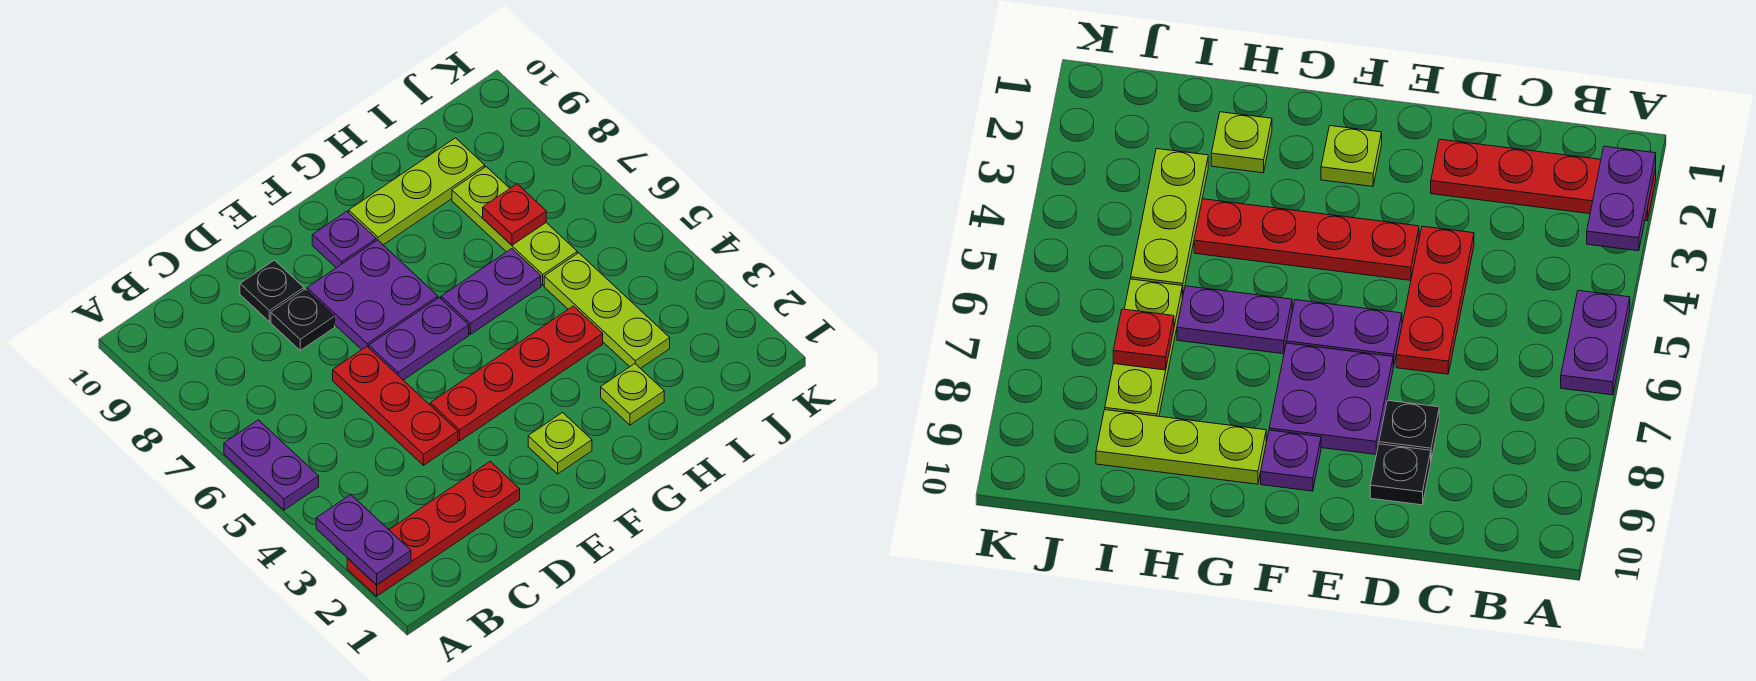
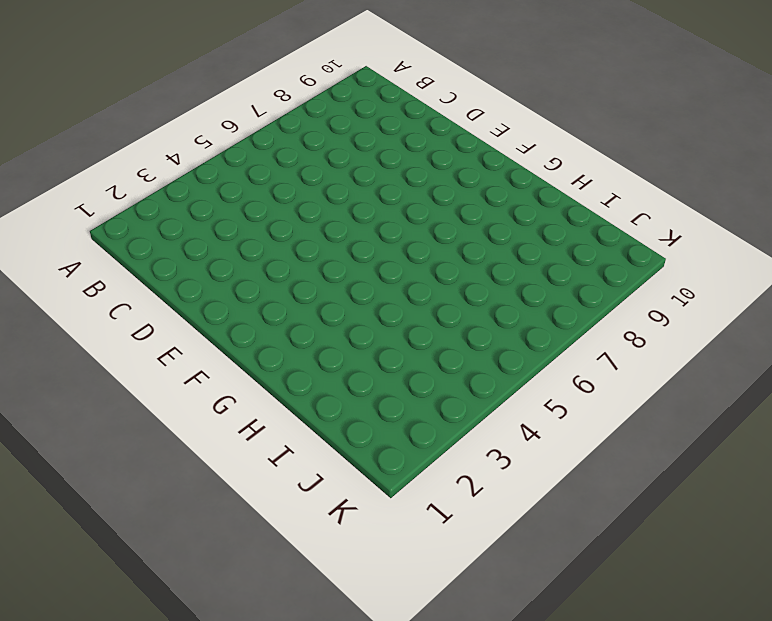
none -> red plate A2:D2 level 1
none -> purple plate A5:A6 level 1
none -> red plate D4:D6 level 1

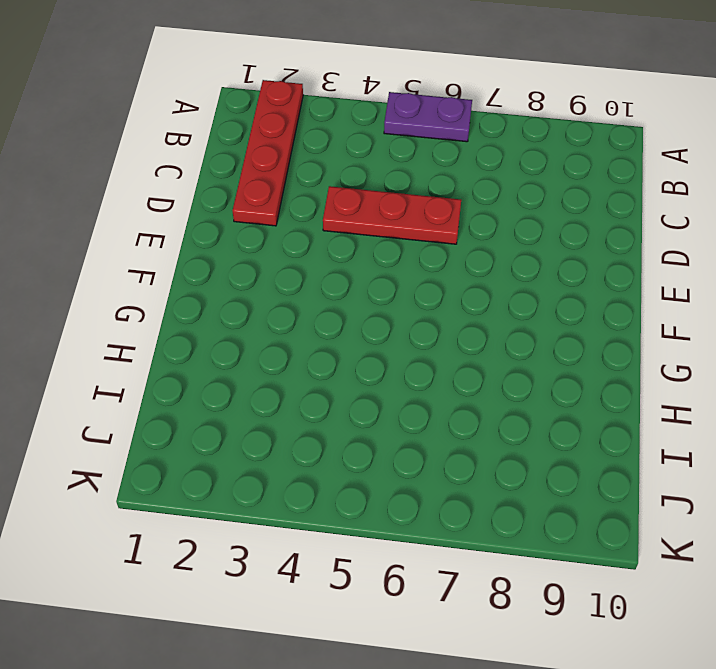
none -> black plate D8 level 1
none -> black plate D9 level 1
none -> red plate E4:H4 level 1

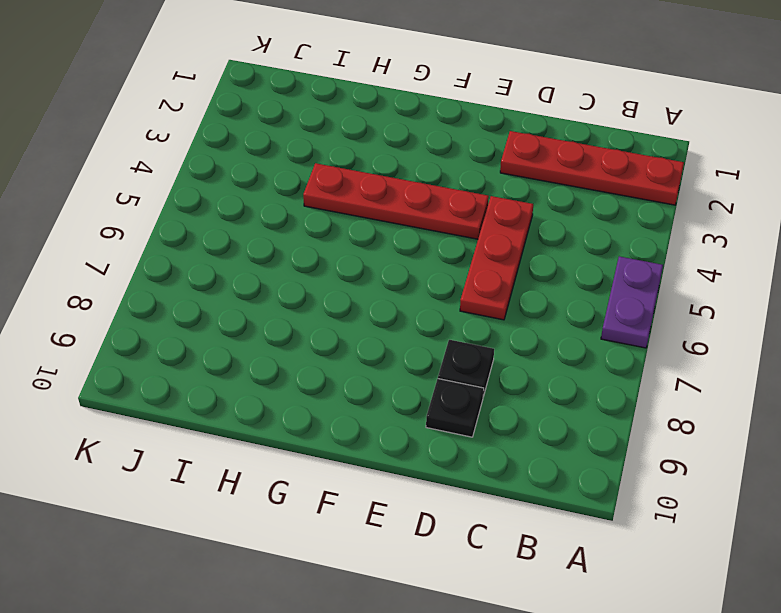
none -> purple plate E6:F6 level 1
none -> purple plate E7:F8 level 1
none -> lime plate F2 level 1

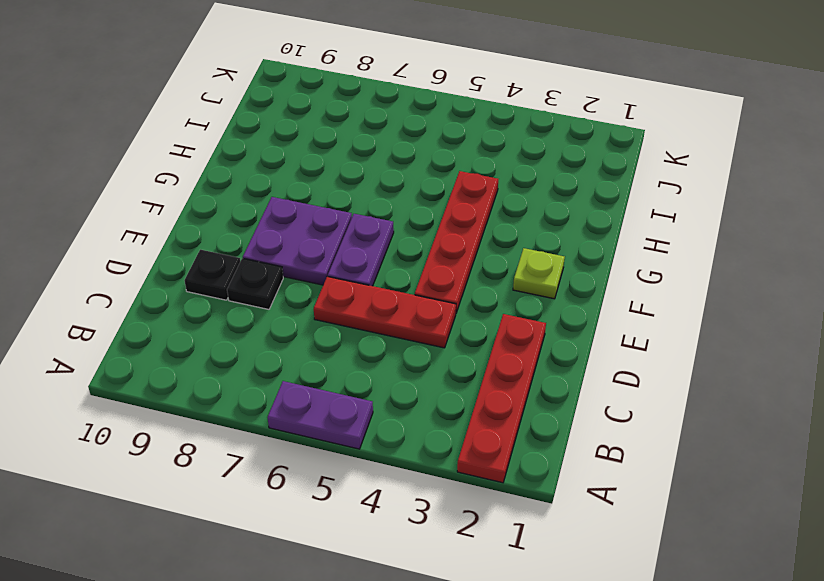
none -> purple plate F9 level 1
none -> purple plate G6:H6 level 1
none -> lime plate G9:I9 level 1

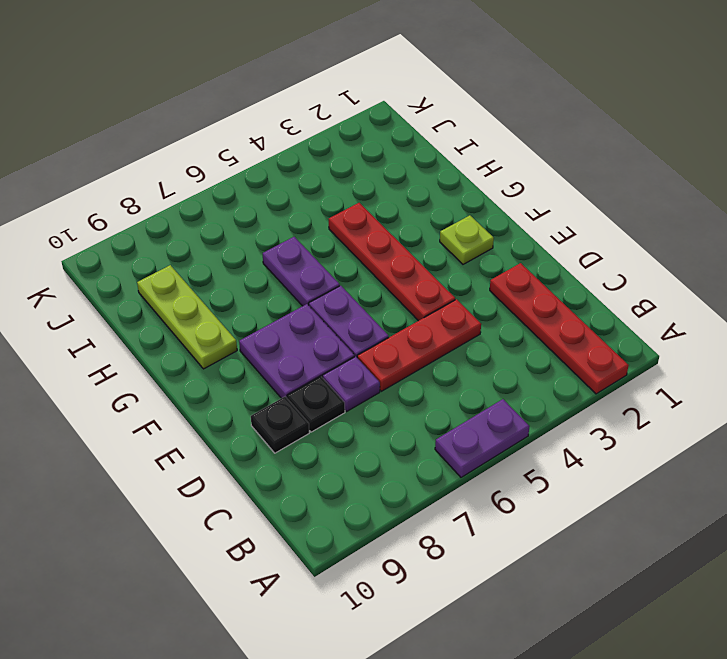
purple plate D7 level 1 -> purple plate F9 level 1
none -> lime plate H2 level 1
none -> lime plate I3:I5 level 1
none -> lime plate I6:I8 level 1

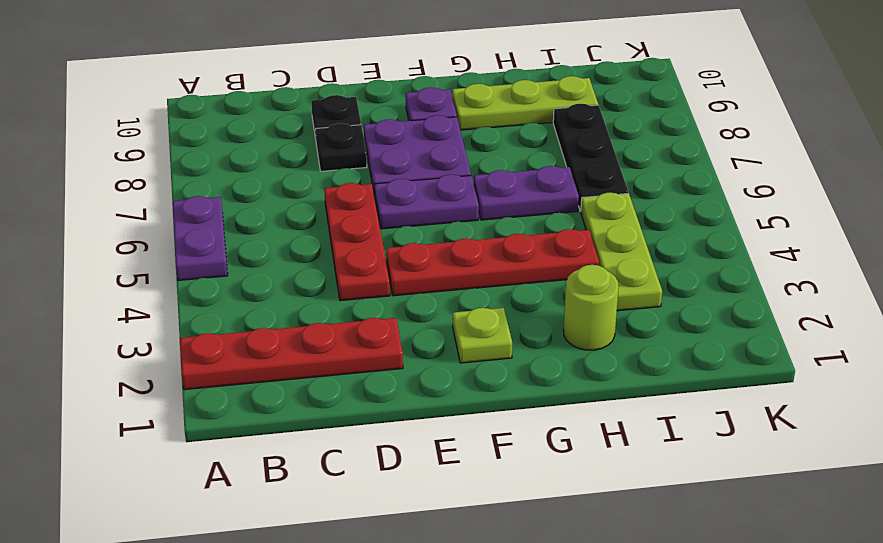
lime round brick H2 level 1 -> lime plate H2 level 1
black plate I6:I8 level 1 -> lime plate I6:I8 level 1
none -> purple plate A2:A3 level 2
none -> red plate I7 level 2

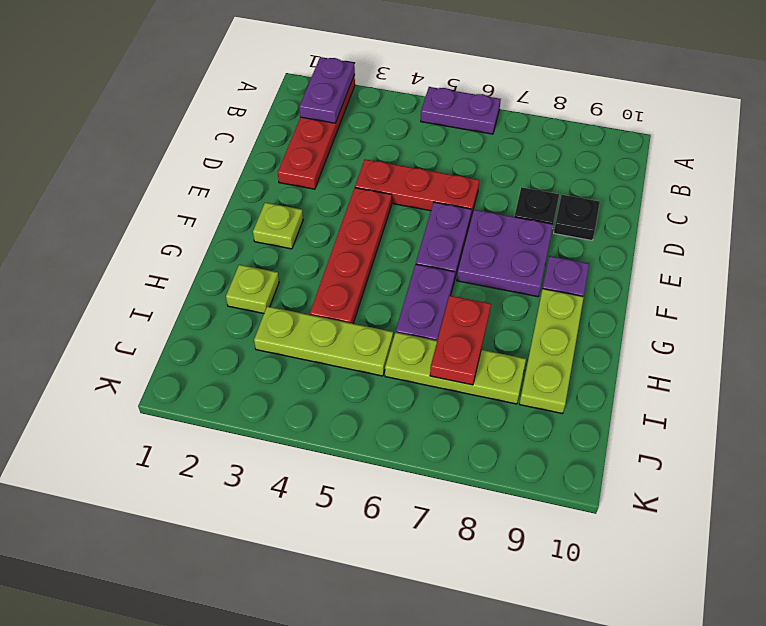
purple plate A2:B2 level 2 -> purple plate A2:A3 level 2
red plate H7:I7 level 2 -> red plate I7 level 2

